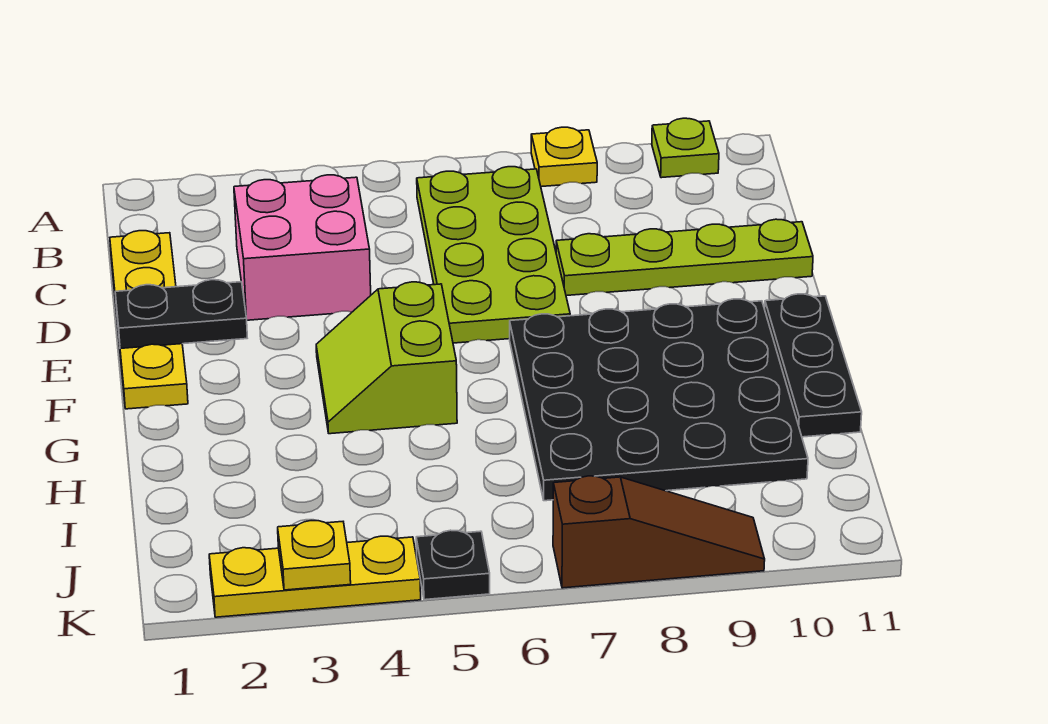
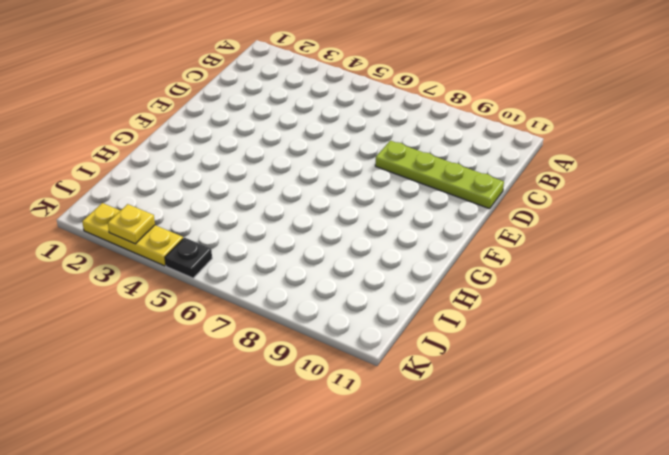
none -> yellow plate A8 level 1
none -> lime plate A10 level 1
none -> lime plate B6:E7 level 1

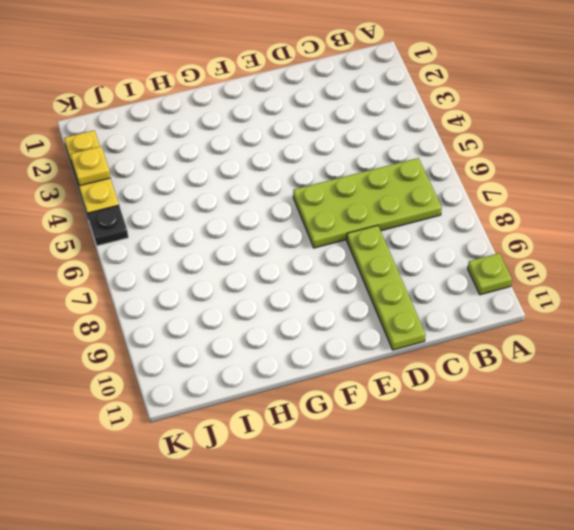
none -> yellow plate A8 level 1
none -> yellow plate C1:F1 level 1
none -> pink brick C3:D4 level 1

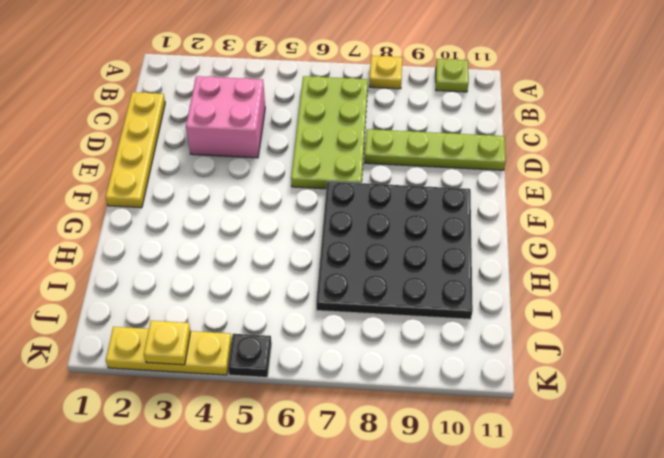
none -> lime slope F4:G5 level 1 top 5
none -> black plate F11:H11 level 1
none -> brown slope K7:K9 level 1 top 7

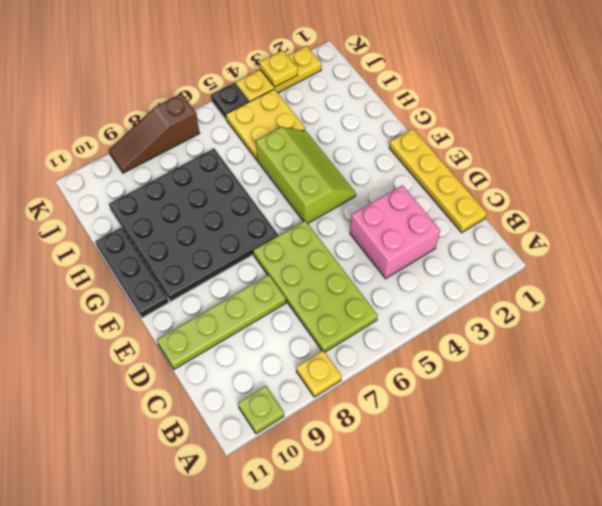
lime slope F4:H5 level 1 top 5 -> lime slope F4:G5 level 1 top 5
yellow plate I4:J5 level 1 -> none
none -> black plate E1:E2 level 2

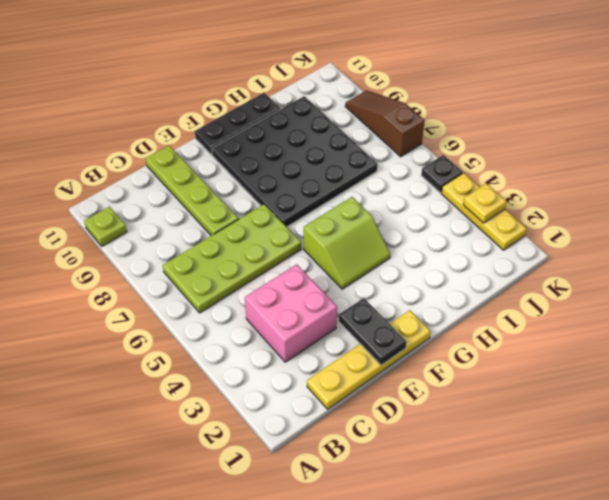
none -> yellow plate A8 level 1

